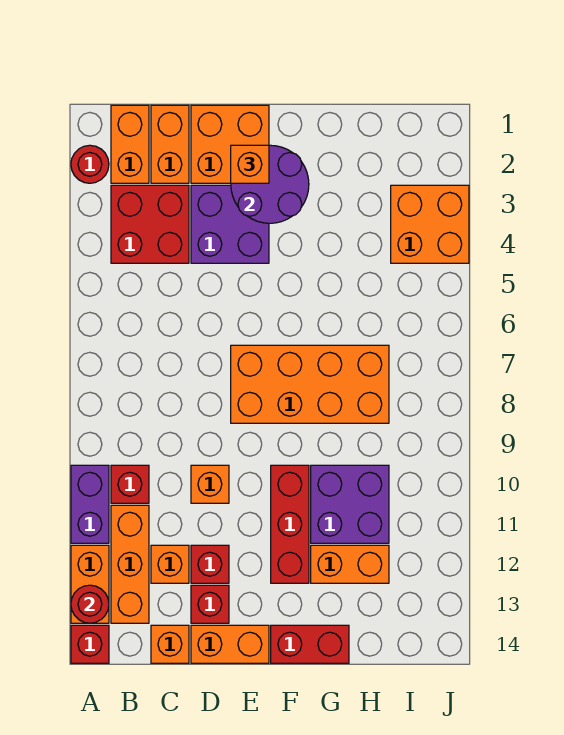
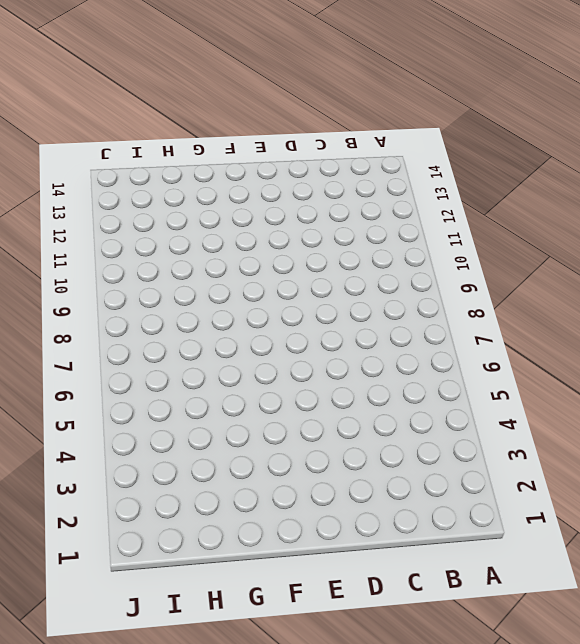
none -> red round brick A2 level 1
none -> purple brick A10:A11 level 1
none -> orange brick A12:A13 level 1

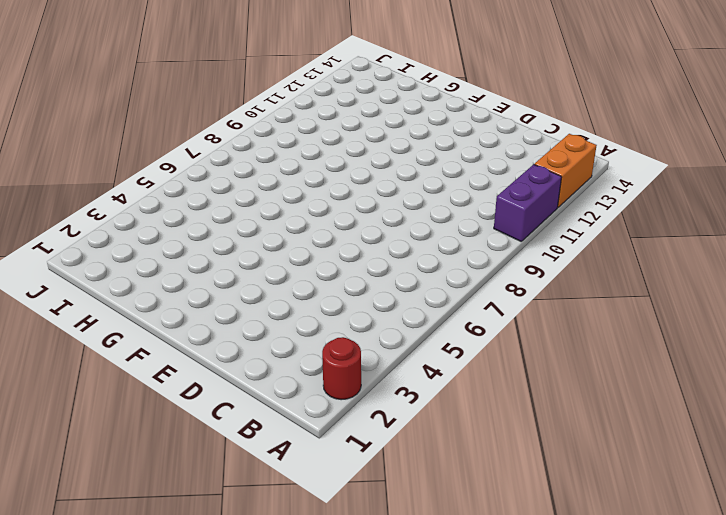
none -> red brick A14 level 1
none -> orange brick B1:B2 level 1
none -> red brick B3:C4 level 1

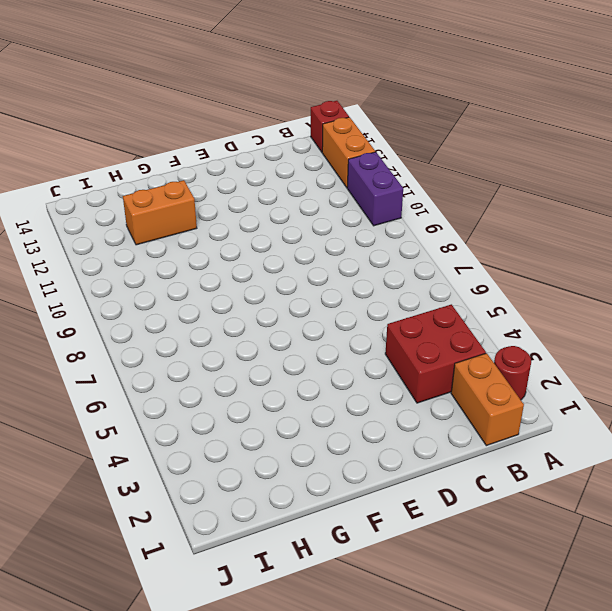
none -> red brick B10 level 1
none -> orange brick B11:B13 level 1
none -> orange brick C1:C2 level 1

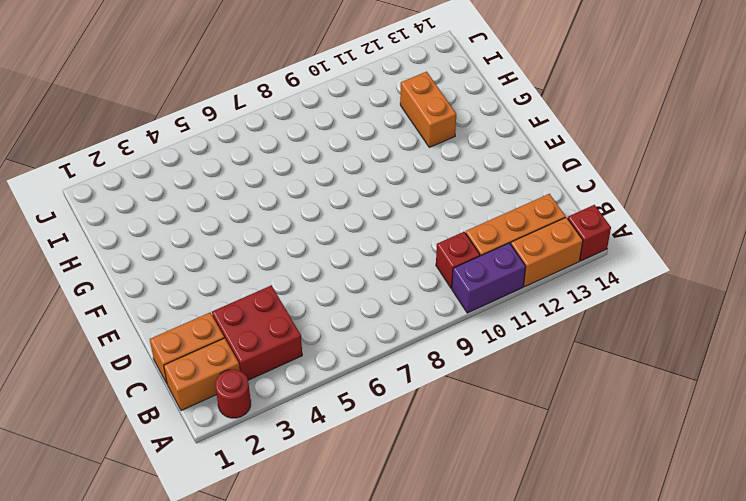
none -> orange brick C12 level 1
none -> orange brick C14 level 1
none -> orange brick D1:E2 level 1

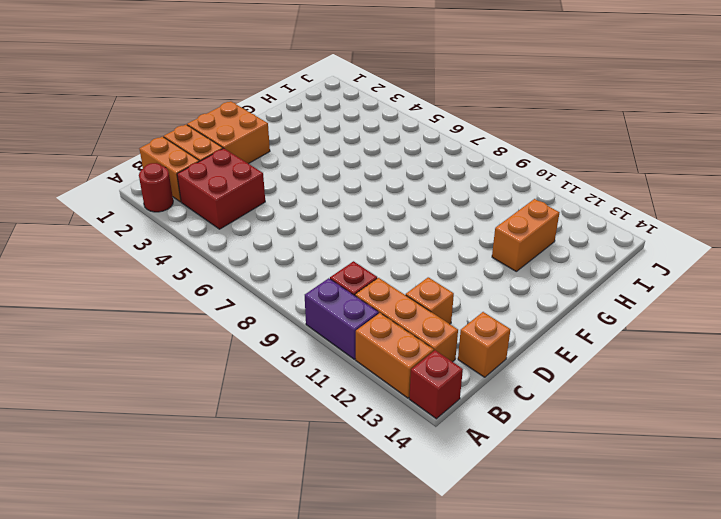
none -> purple brick D3:E4 level 1
none -> orange brick D10 level 1
none -> red brick D12 level 1

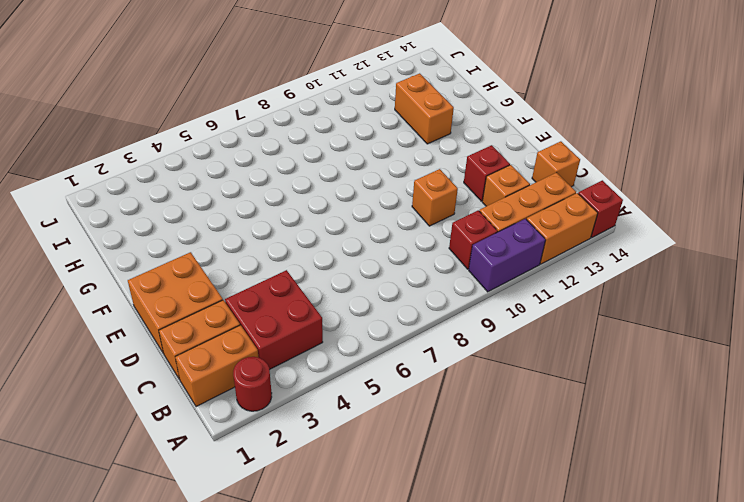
none -> purple brick D3:E4 level 1
none -> red brick D13 level 1
none -> orange brick D14:E14 level 1

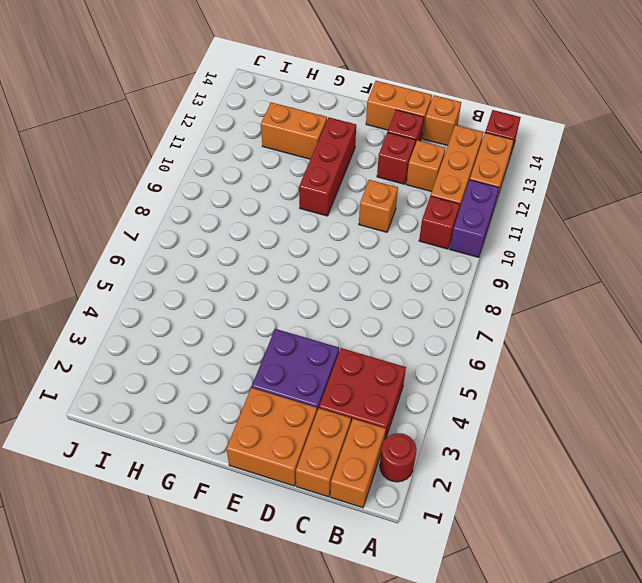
none -> orange brick E7:H8 level 1
none -> red brick F14:G14 level 1
none -> purple brick G10:H11 level 1

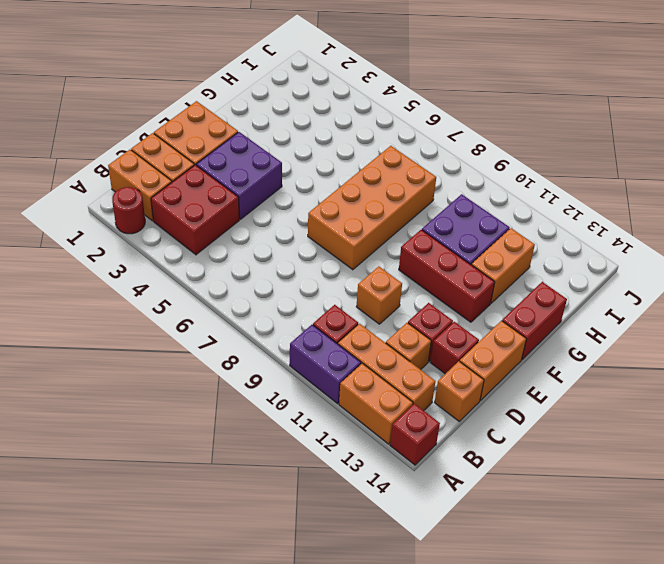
none -> orange brick I3:J4 level 1
none -> red round brick A13 level 2
none -> purple round brick E2:F3 level 2

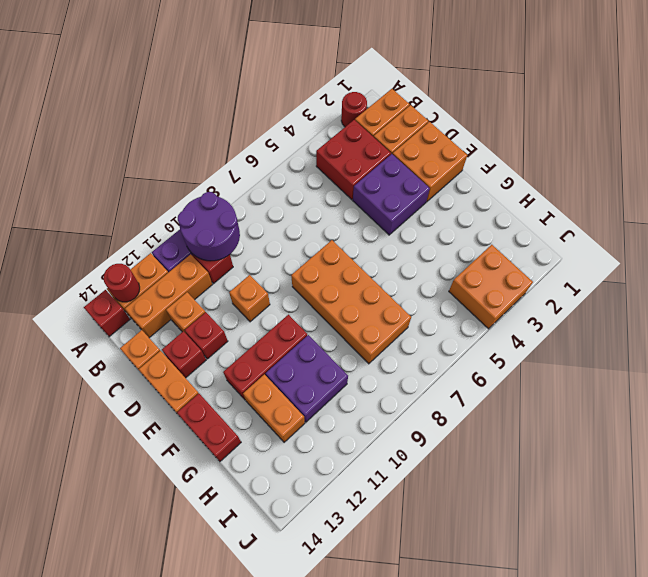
purple round brick A9:B10 level 2 -> purple round brick E2:F3 level 2
none -> orange brick E2 level 3

